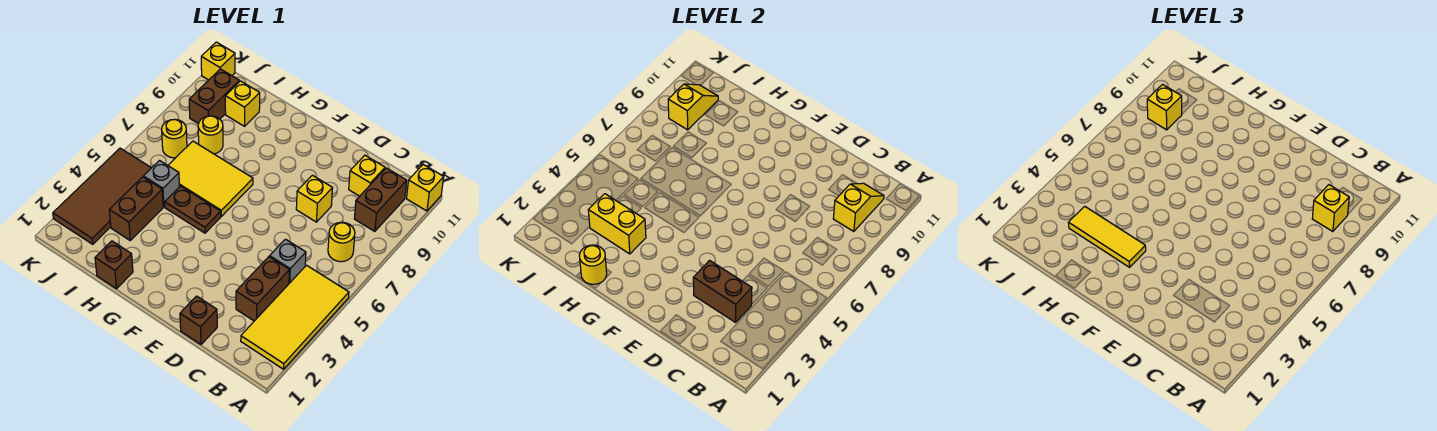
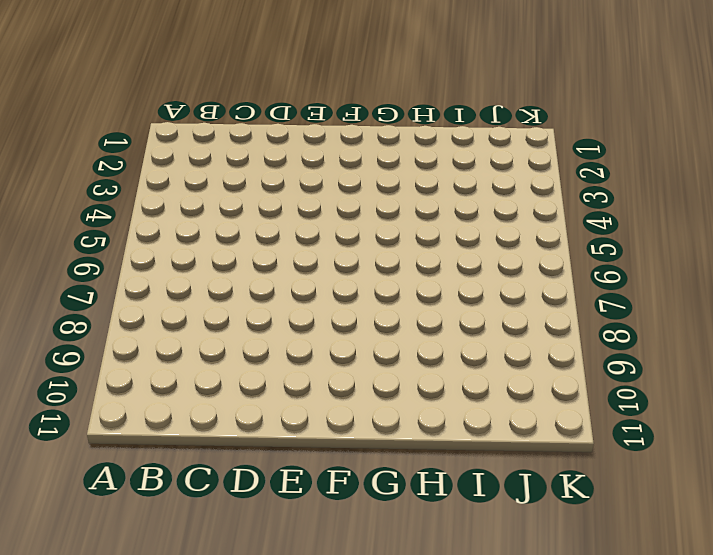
none -> yellow tile A2:B5 level 1
none -> yellow brick A11 level 1
none -> yellow round brick B7 level 1

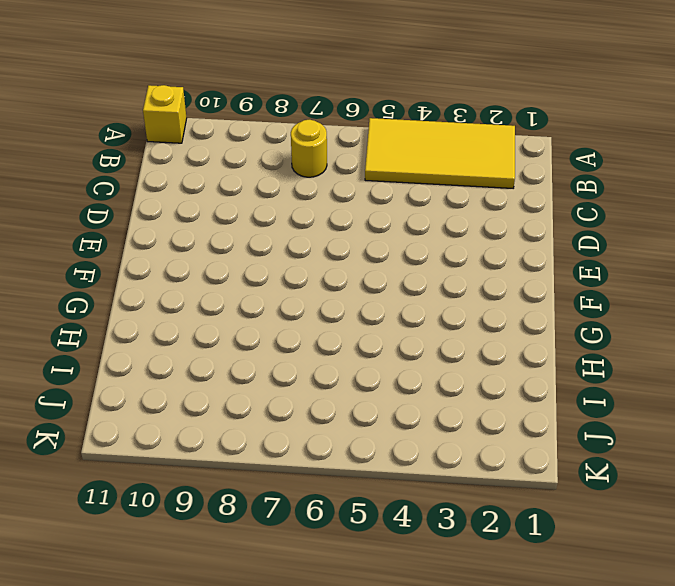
none -> brown brick B9:B10 level 1
none -> brown brick C3:C4 level 1
none -> grey brick C5 level 1

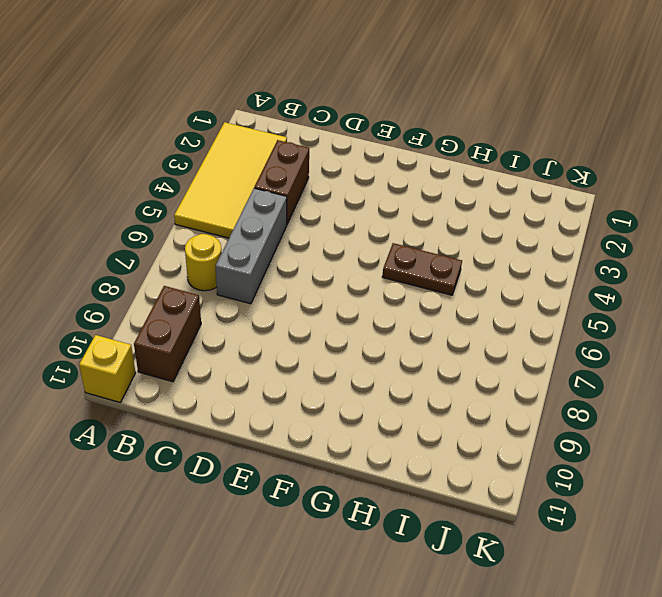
grey brick C5:C7 level 1 -> grey brick C5 level 1
none -> yellow brick C10 level 1
none -> brown brick D1 level 1
none -> yellow brick D8 level 1

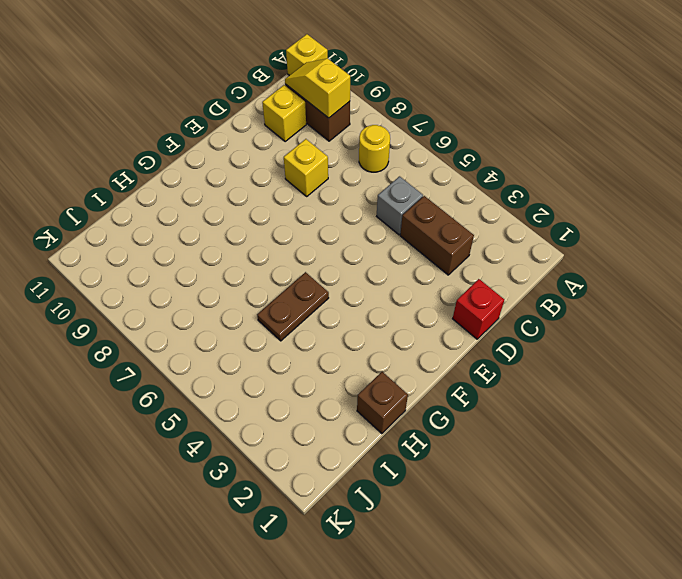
red brick D1 level 1 -> brown brick D1 level 1
none -> yellow tile A2:B5 level 1
none -> yellow tile G6:I7 level 1
none -> brown brick I3:I4 level 1

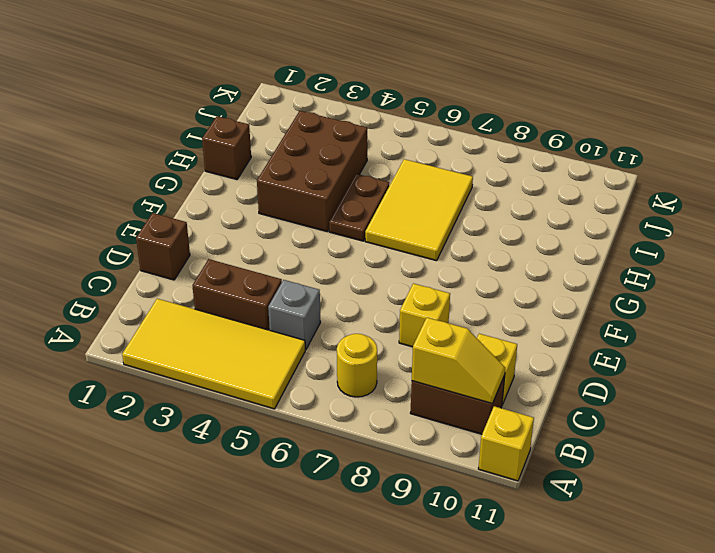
brown brick G3:I4 level 1 -> brown brick I3:I4 level 1
none -> grey brick I5 level 1
none -> yellow round brick I8 level 1
none -> yellow brick I10 level 1

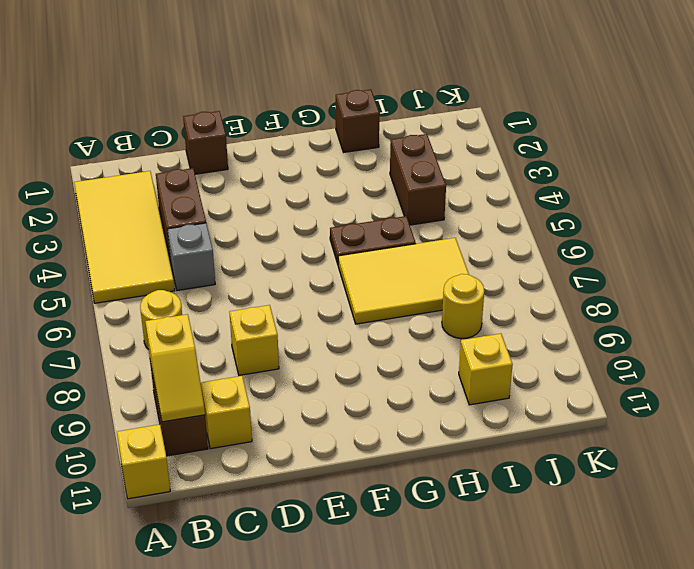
none -> grey brick I5 level 1
none -> brown tile J2:K5 level 1
none -> yellow round brick J7 level 1

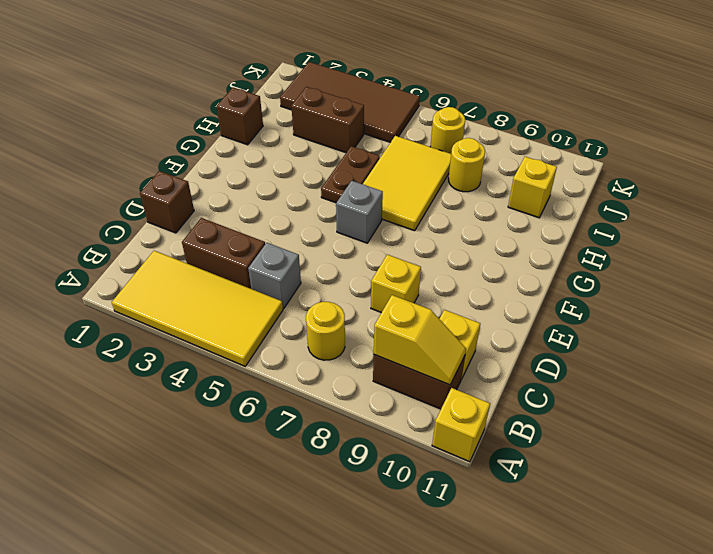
grey brick F6 level 1 -> grey brick I5 level 1
none -> brown brick J9:J10 level 1
none -> yellow brick K11 level 1
none -> brown brick C3:D3 level 2

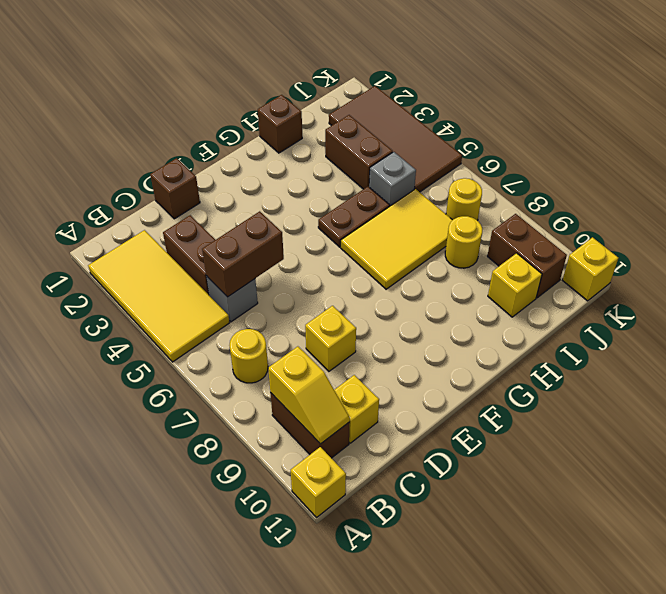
brown brick C5:D5 level 2 -> brown brick C3:D3 level 2
none -> yellow round brick H1 level 2
none -> yellow brick H3:I3 level 2
none -> yellow slope J9:J10 level 2 top 9

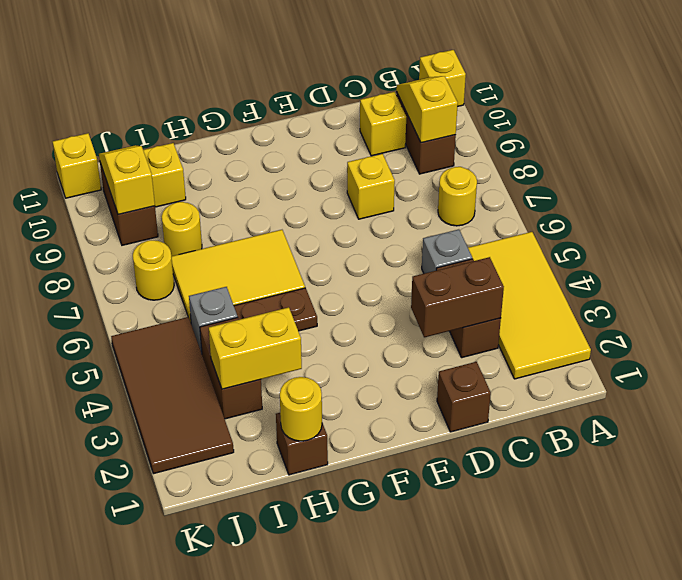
none -> yellow brick B9 level 3
none -> yellow tile G3:I3 level 3
none -> yellow brick J9 level 3

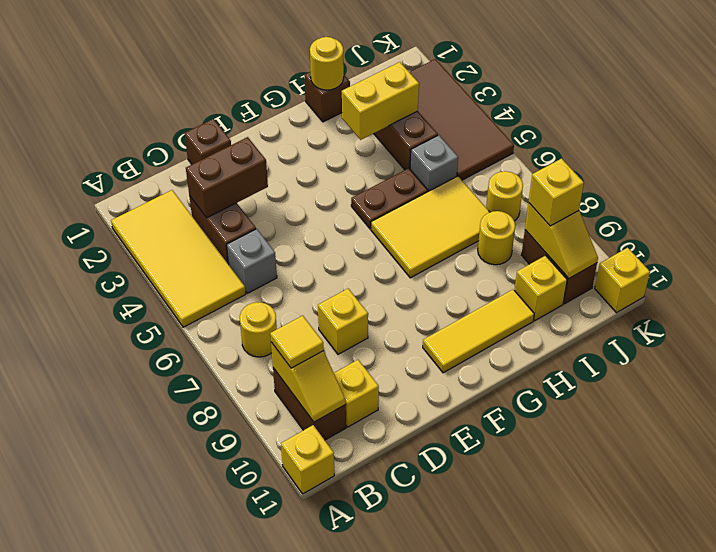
yellow tile B9 level 3 -> yellow brick B9 level 3
yellow tile F10:H10 level 1 -> yellow tile G3:I3 level 3

